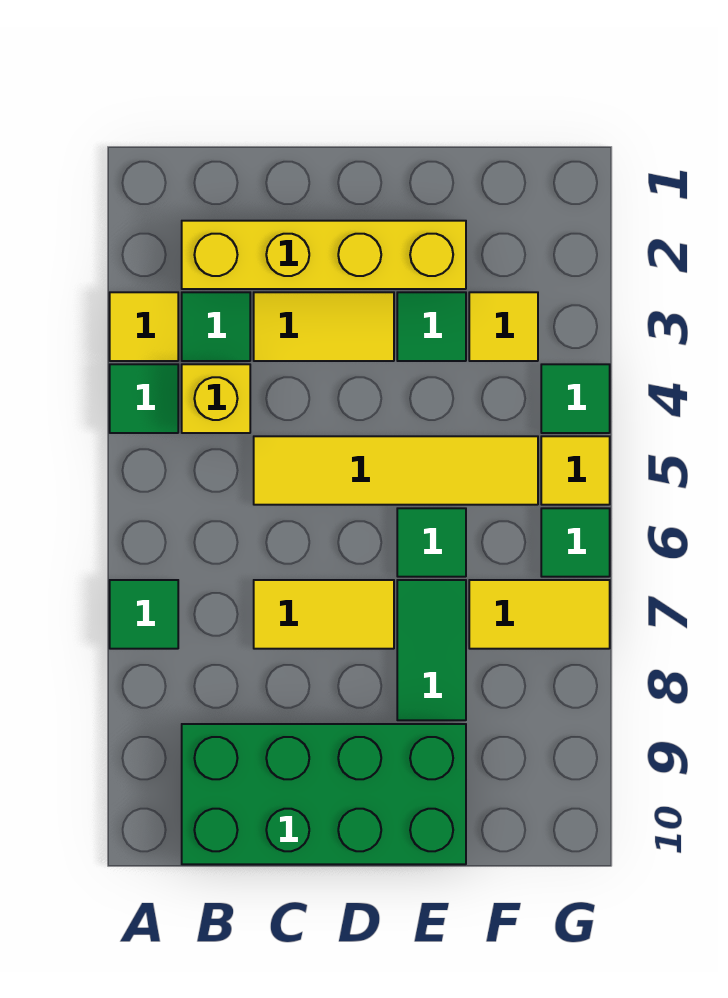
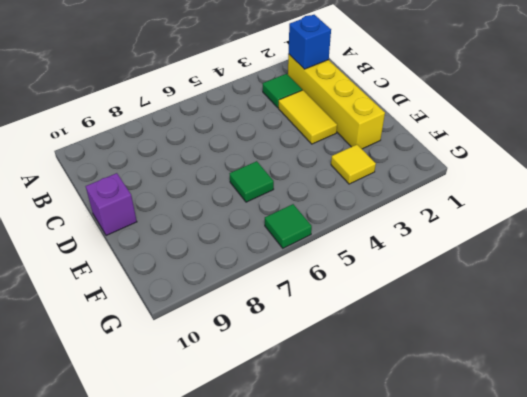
blue brick B2 level 2 -> none
purple brick D10 level 1 -> green brick B9:E10 level 1
none -> yellow tile A3 level 1
none -> green tile A4 level 1
none -> green tile A7 level 1

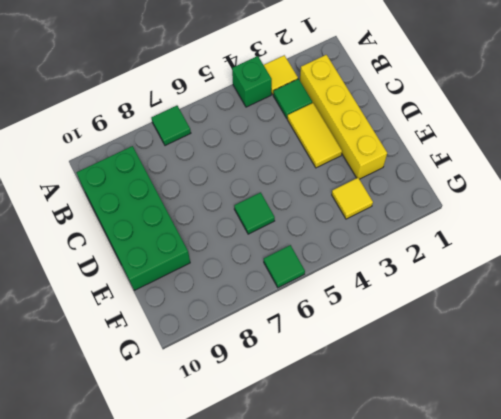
green brick A4 level 1 -> green tile A4 level 1
none -> yellow brick B4 level 1
none -> yellow tile C5:F5 level 1
none -> yellow tile C7:D7 level 1

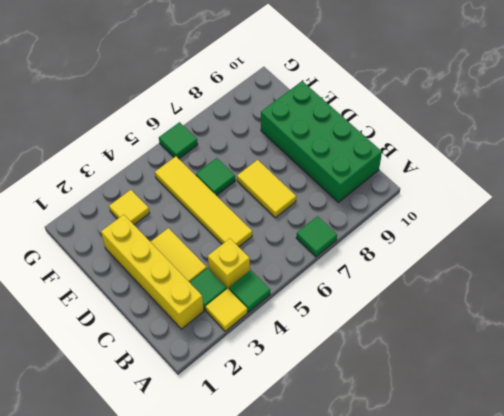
none -> green tile E3 level 1
none -> green tile E7:E8 level 1
none -> yellow tile F7:G7 level 1

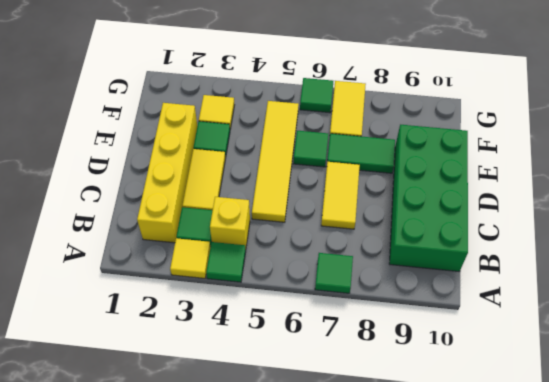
none -> green tile G4 level 1
none -> yellow tile G5 level 1

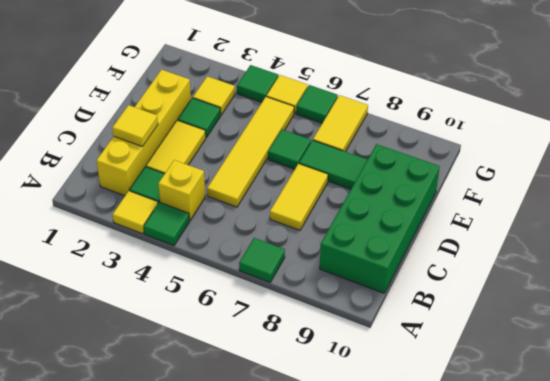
yellow tile C2 level 2 -> none

